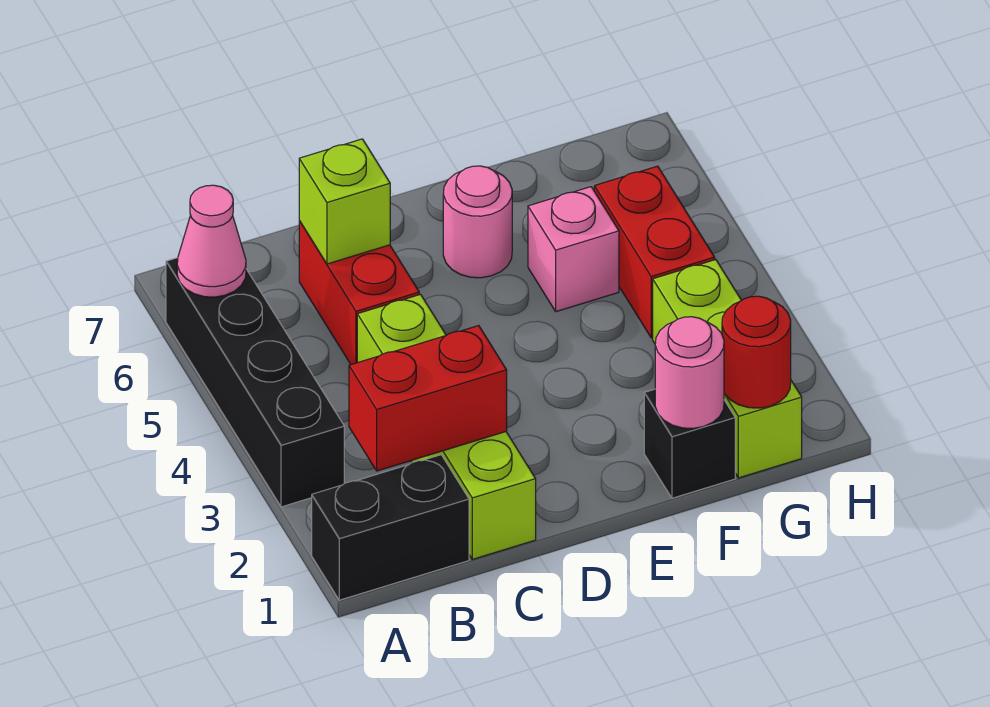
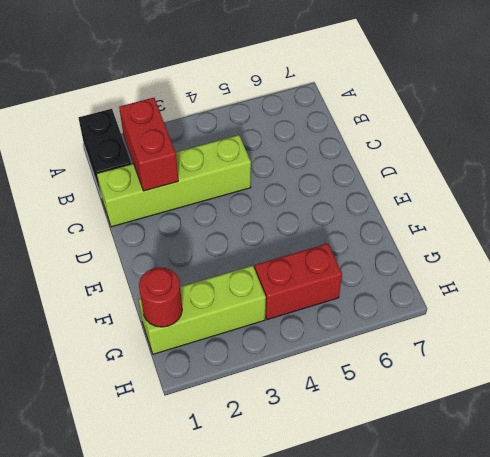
none -> black brick A3:A6 level 1
none -> red brick C5:C6 level 1
none -> pink round brick E6 level 1

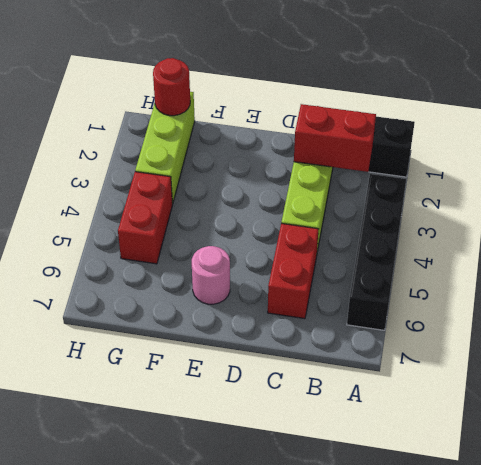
none -> black brick F1 level 1
none -> pink brick F5 level 1
none -> pink cone A6 level 2

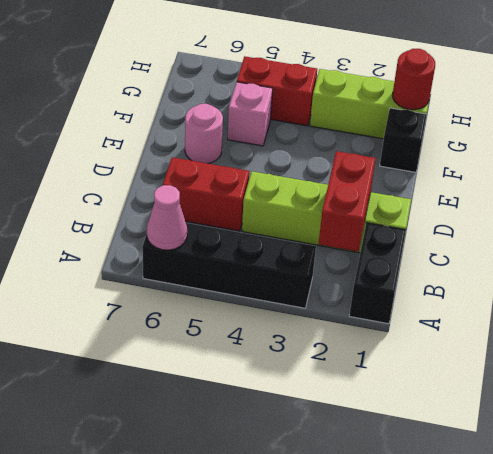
none -> lime brick C6 level 2
none -> pink round brick F1 level 2

